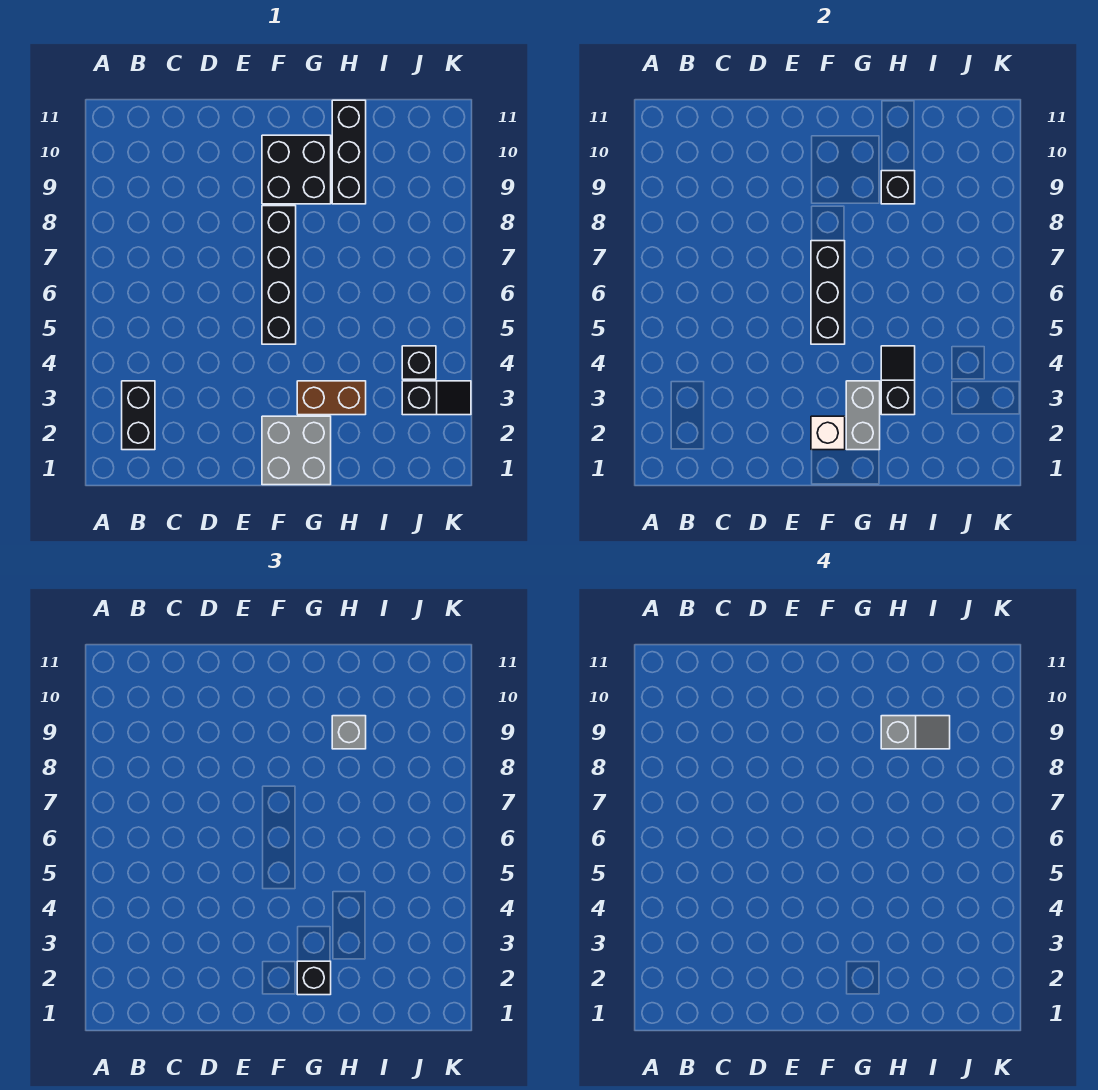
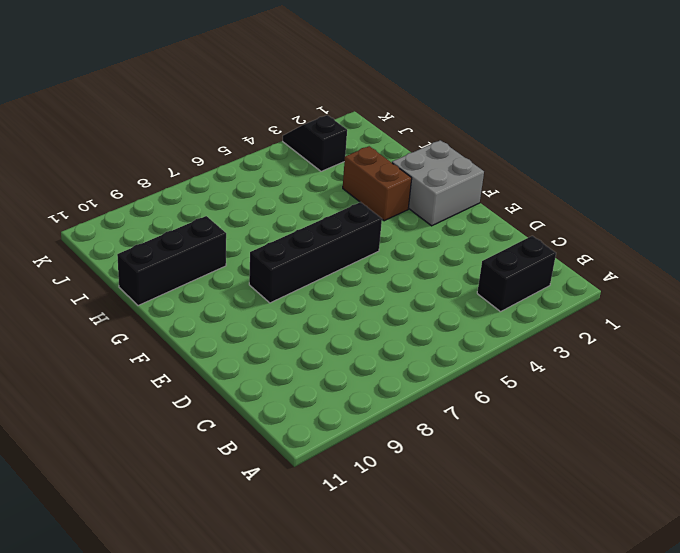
none -> black brick F9:G10 level 1
none -> black brick J4 level 1
none -> white brick F2 level 2

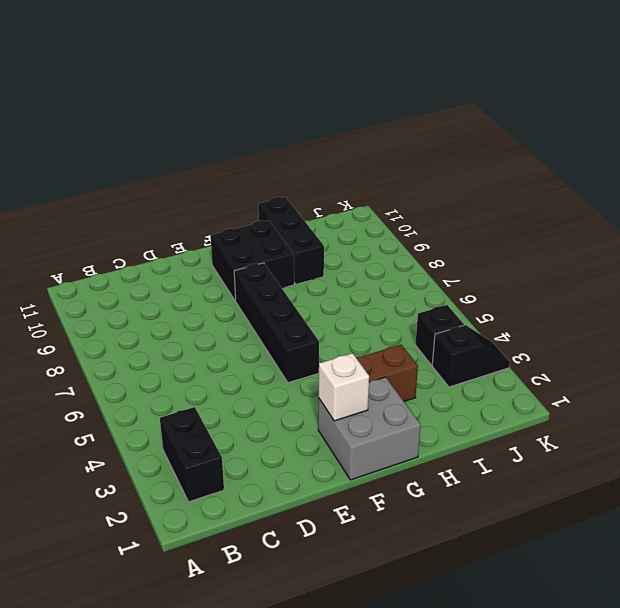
none -> black brick F5:F7 level 2
none -> grey brick G2:G3 level 2
none -> black slope H3:H4 level 2 top 3

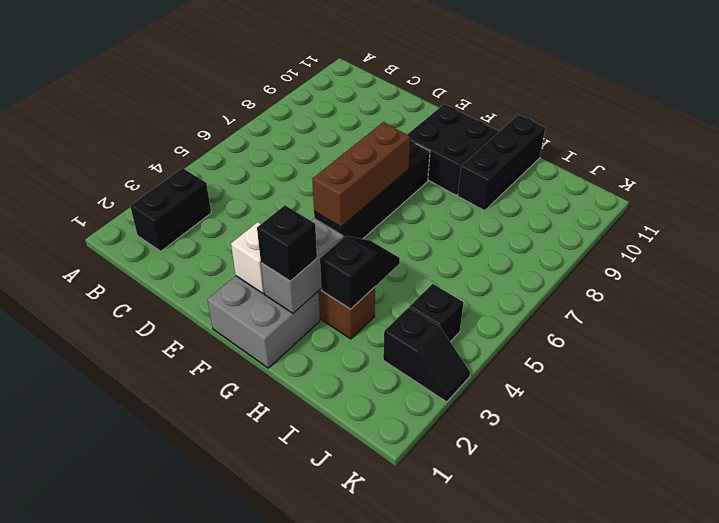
brown brick F5:F7 level 2 -> black brick F5:F7 level 2
none -> black brick H9 level 2
none -> grey brick H9 level 3
none -> grey slope H9:I9 level 4 top H

